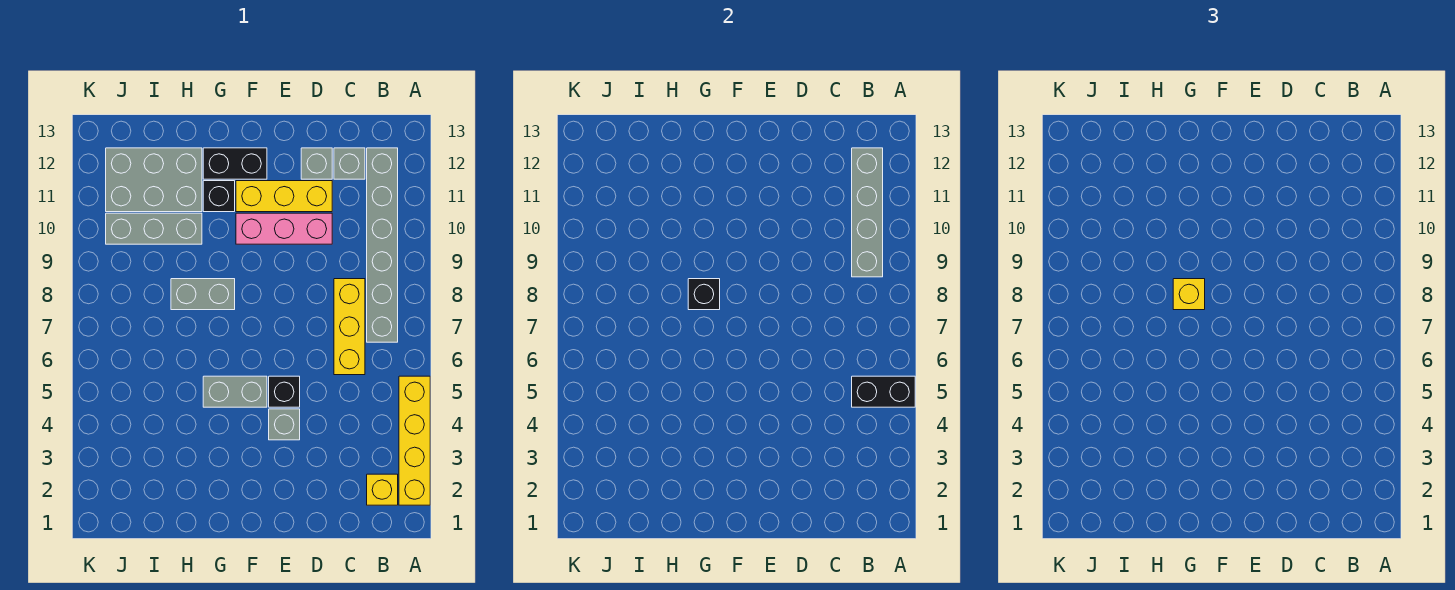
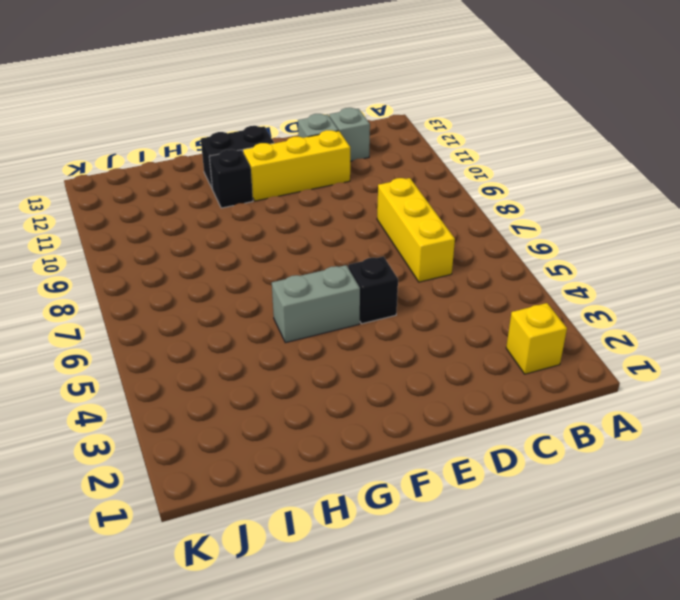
none -> yellow brick A2:A5 level 1
none -> grey brick B7:B12 level 1
none -> pink brick D10:F10 level 1

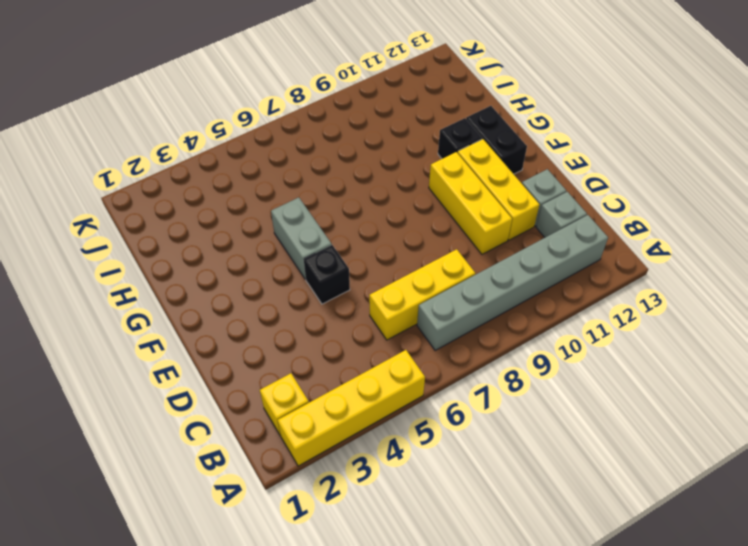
yellow brick D10:F10 level 1 -> pink brick D10:F10 level 1
none -> grey brick E4 level 1
none -> grey brick G8:H8 level 1
none -> grey brick H10:J10 level 1

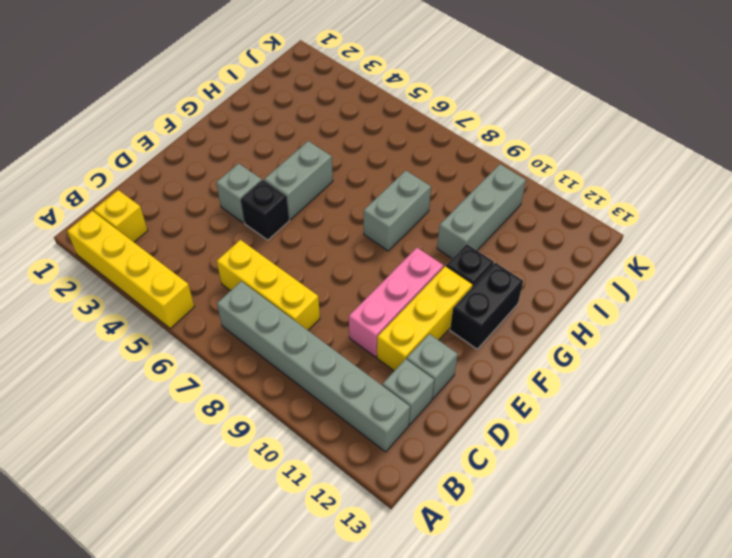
none -> grey brick H11:J12 level 1
none -> black brick A5:B5 level 2
none -> grey brick B9:B12 level 2

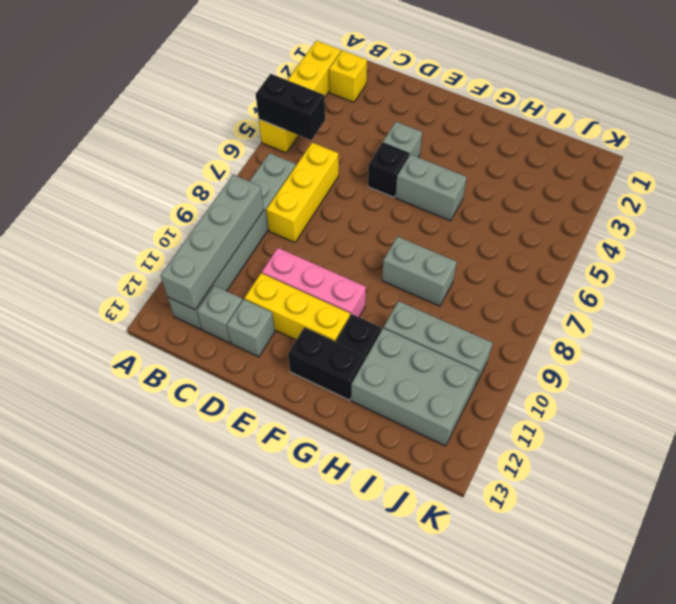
none -> black brick G8 level 2
none -> yellow brick G8 level 3

